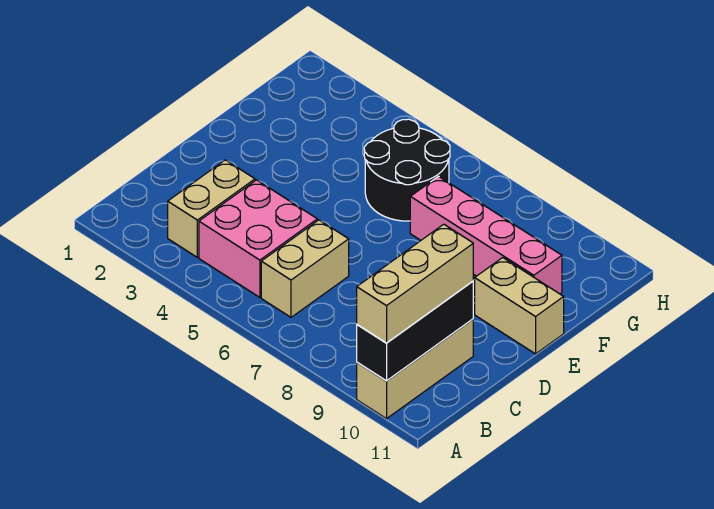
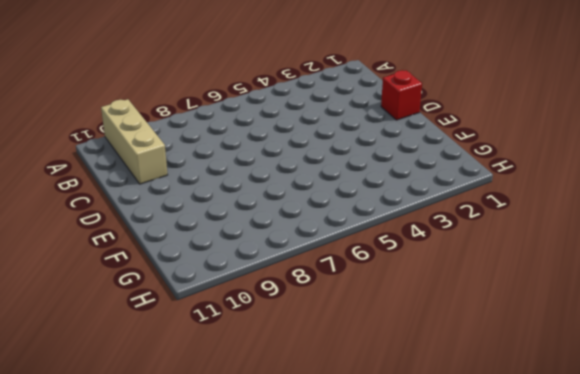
red brick D1 level 1 -> none
none -> tan brick B3:C3 level 1
none -> pink brick B4:C5 level 1

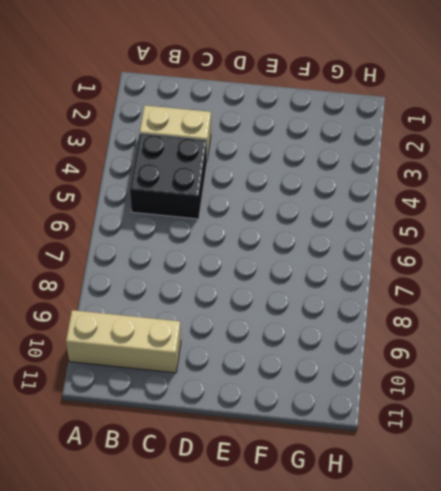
black brick B4:C5 level 1 -> pink brick B4:C5 level 1
none -> tan brick B6:C6 level 1
none -> tan brick E10:E11 level 1

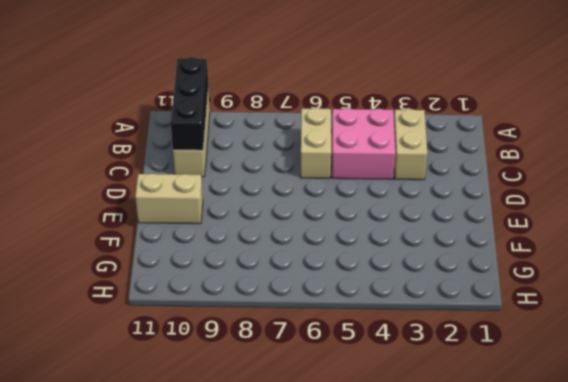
none -> black round brick F5:G6 level 1
none -> pink brick F7:F10 level 1

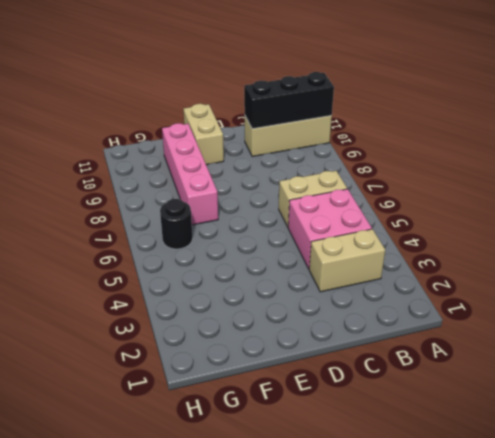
black round brick G6 level 1 -> black round brick F5:G6 level 1
none -> tan brick A10:C10 level 3

